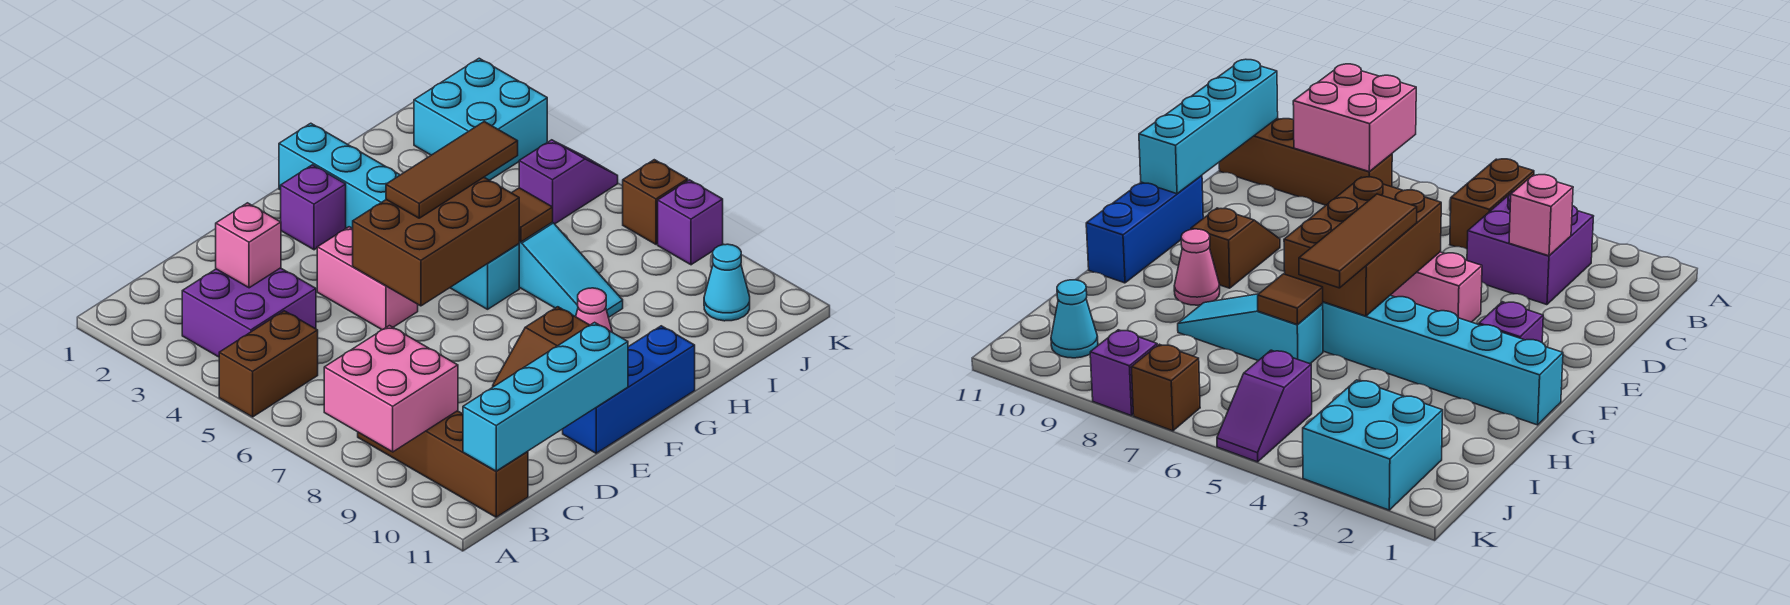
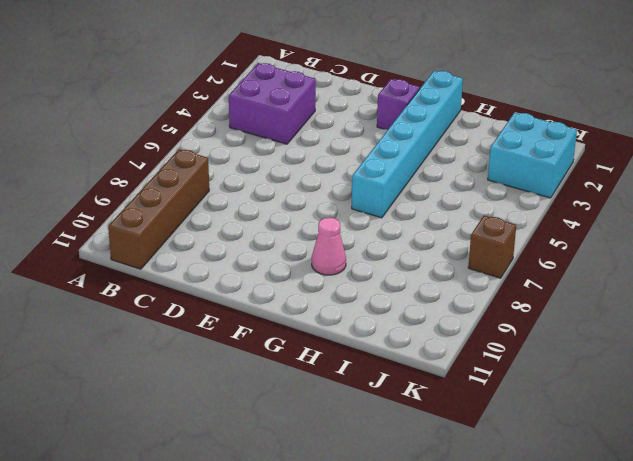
none -> brown brick A5:B5 level 1
none -> pink brick E4:E5 level 1
none -> brown slope E9:F9 level 1 top F

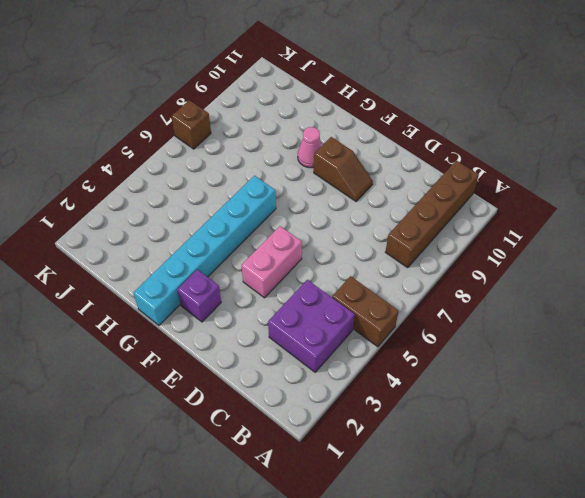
none -> blue brick E11:G11 level 1
none -> cyan slope H6:H8 level 1 top 6
none -> cyan brick J2:K3 level 1

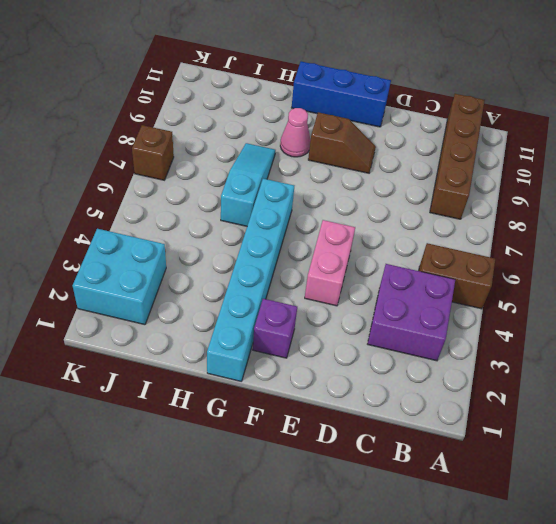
none -> purple slope J5:K5 level 1 top J
none -> cyan cone J10 level 1
none -> purple brick K8 level 1

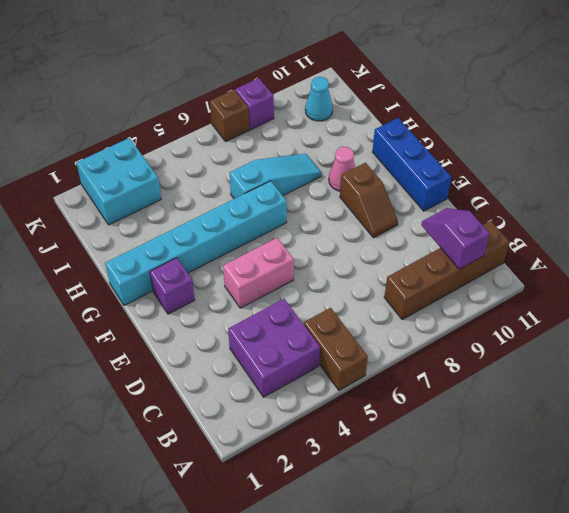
purple slope B10:C10 level 2 top B -> purple slope J5:K5 level 1 top J
none -> pink brick A8:B9 level 2
none -> cyan brick B11:E11 level 2
none -> pink brick C3 level 2

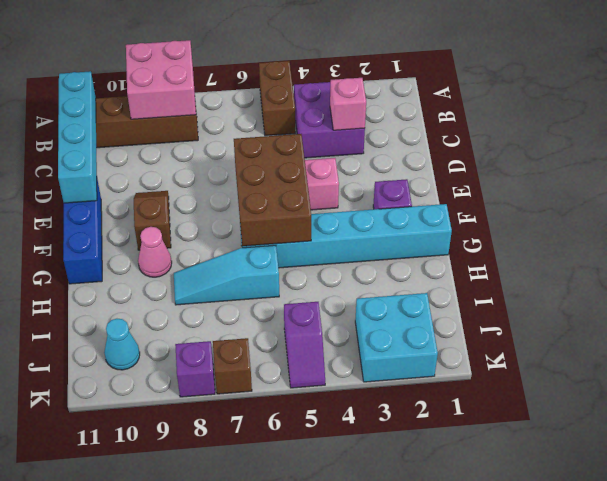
none -> brown tile H6 level 2
none -> brown tile F5:H5 level 3

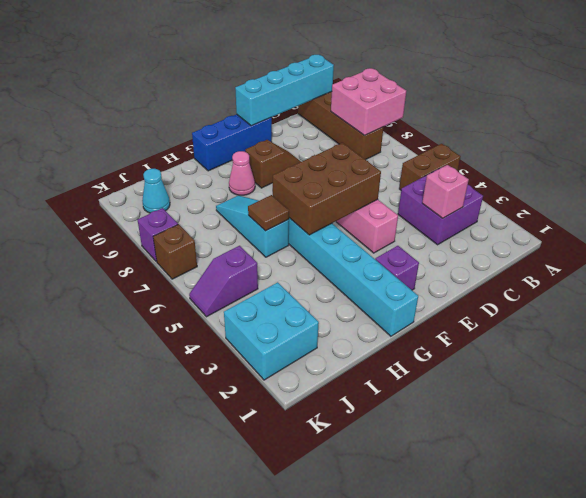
none -> brown tile F5:H5 level 3

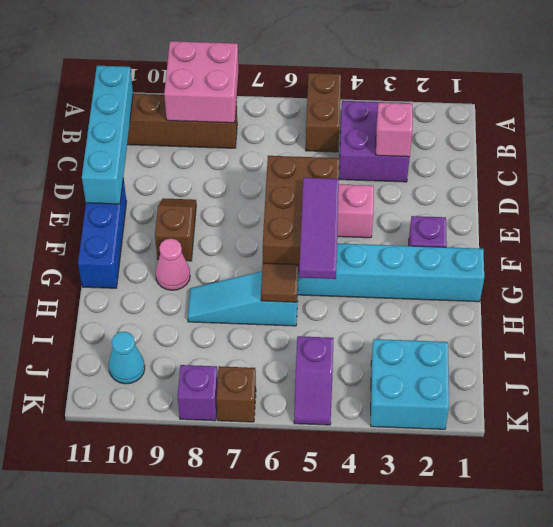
purple tile F5:H5 level 3 -> brown tile F5:H5 level 3

